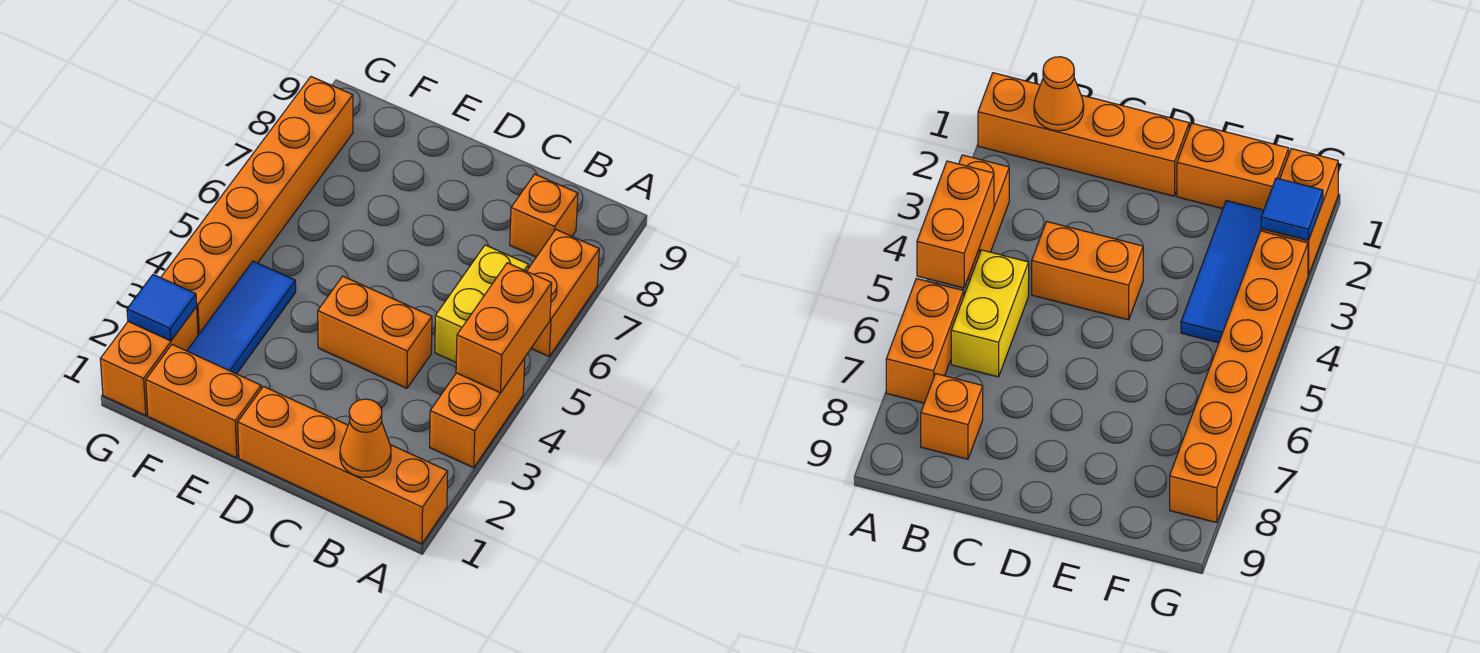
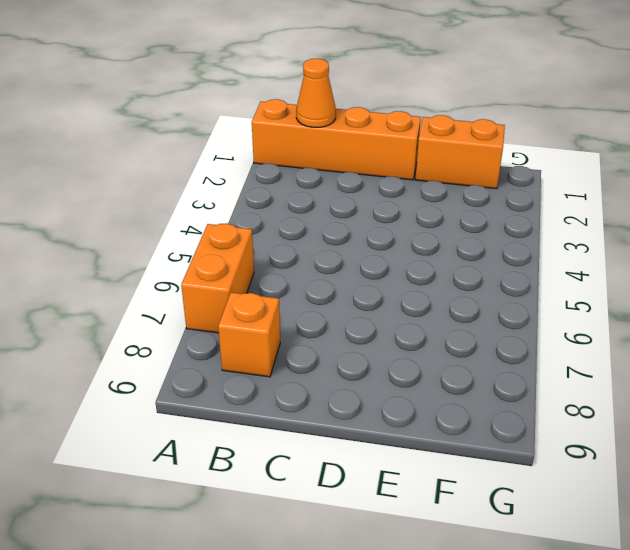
none -> orange brick A3:A4 level 1
none -> yellow brick B5:B6 level 1
none -> orange brick C4:D4 level 1

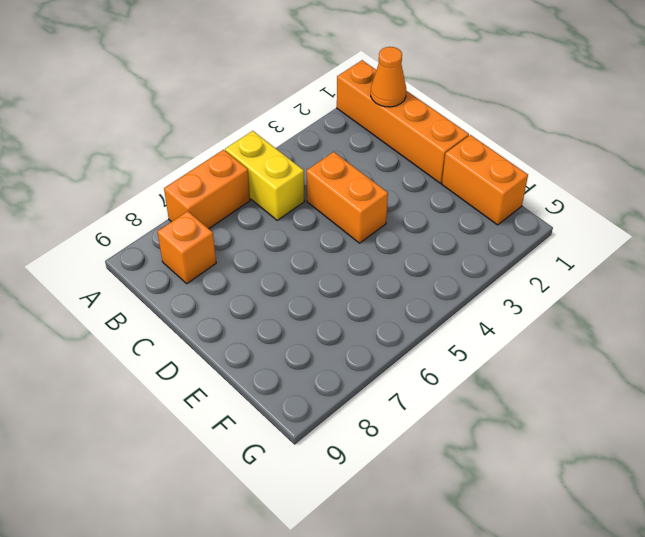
yellow brick A5:B5 level 1 -> yellow brick B5:B6 level 1
none -> orange brick A3:A4 level 1
none -> blue tile F2:F4 level 1
none -> orange brick G1:G2 level 1

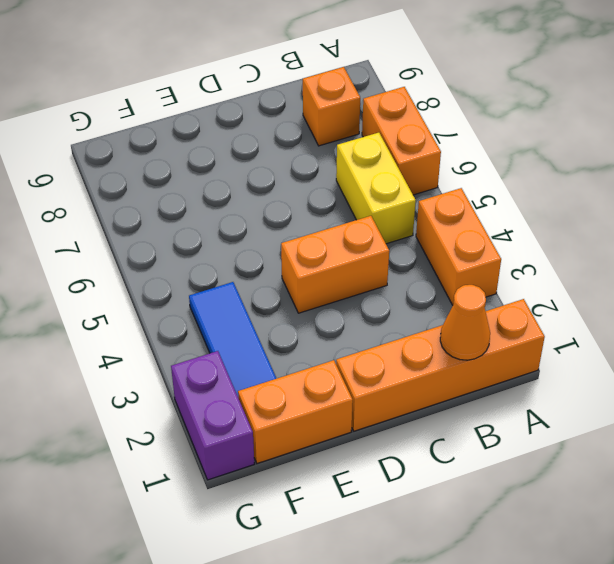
purple brick G1:G2 level 1 -> orange brick G1:G2 level 1
none -> orange brick G3:G8 level 1
none -> orange brick A4:A5 level 2
none -> blue tile G2 level 2

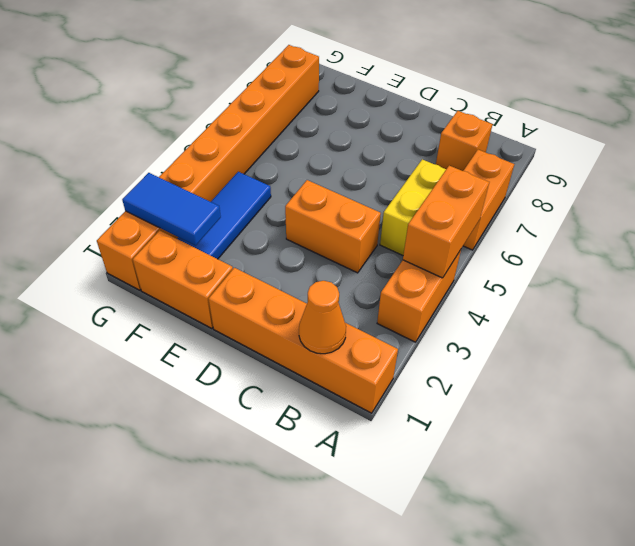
blue tile F2:G2 level 2 -> blue tile G2 level 2

